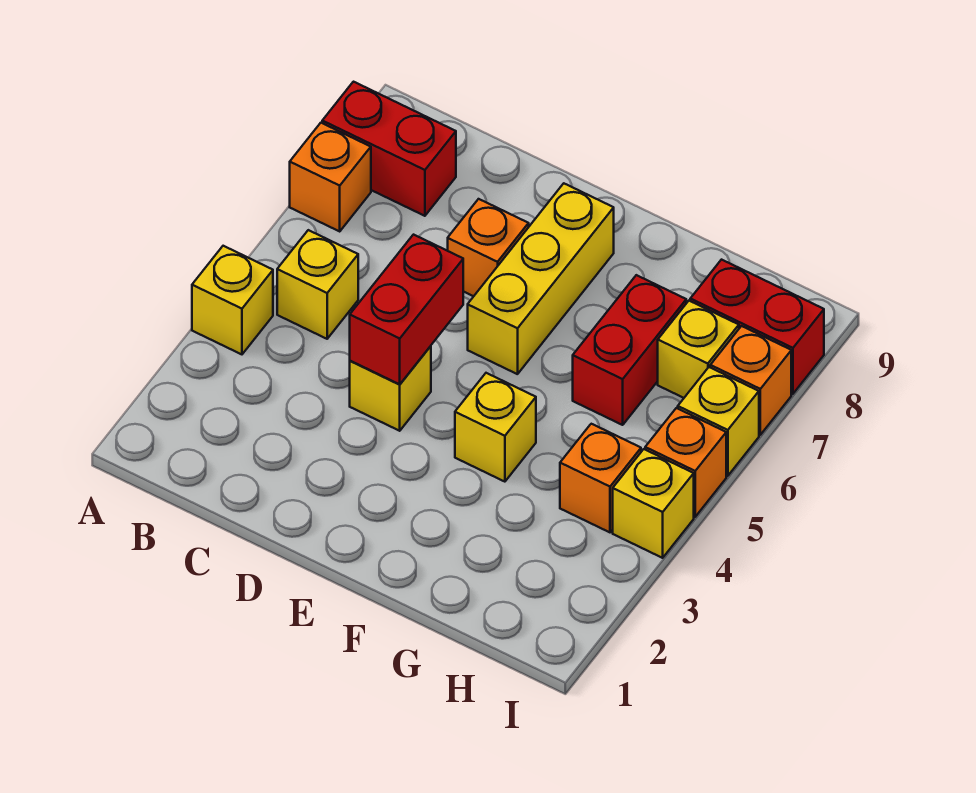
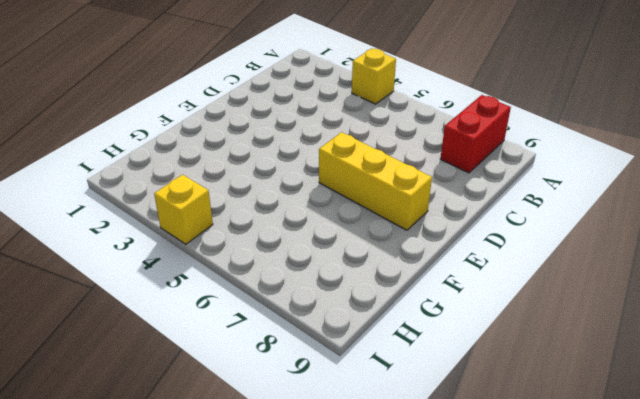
none -> orange brick A7 level 1
none -> yellow brick B5 level 1
none -> yellow brick D4 level 1

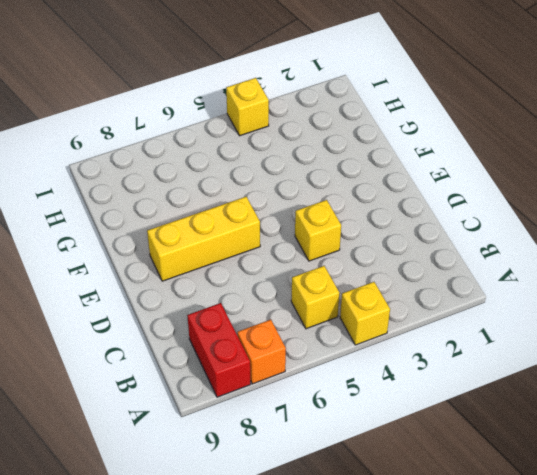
none -> orange brick D7 level 1
none -> yellow brick F4 level 1
none -> red brick G6:G7 level 1

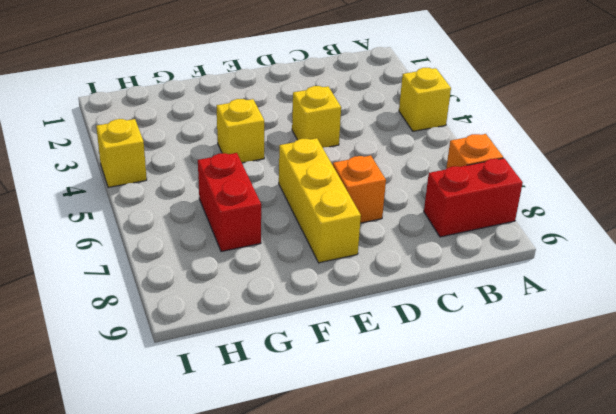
none -> yellow brick B5 level 1
none -> orange brick H4 level 1
none -> yellow brick H7 level 1

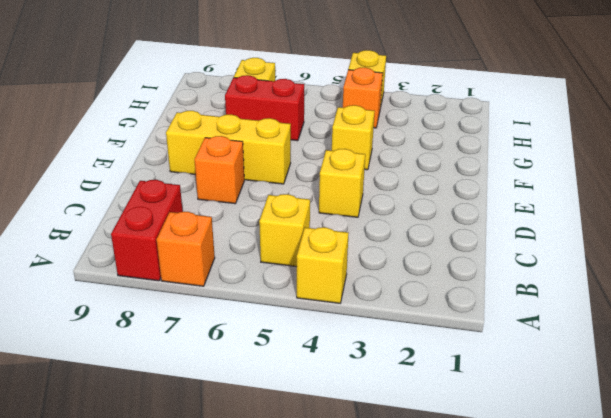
none -> red brick H8:I8 level 1
none -> orange brick I5 level 1
none -> yellow brick I6 level 1

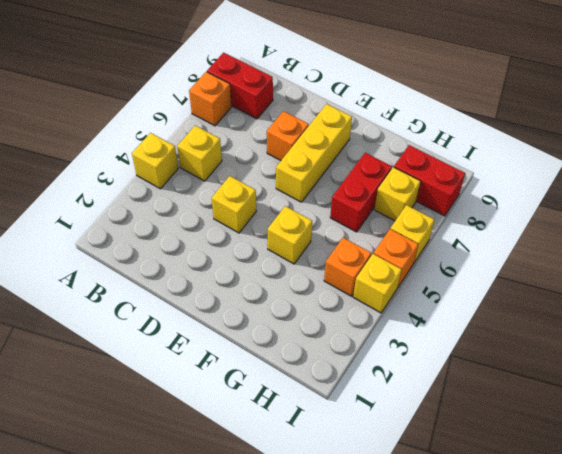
none -> orange brick I7 level 1
none -> red brick D4:D5 level 2

